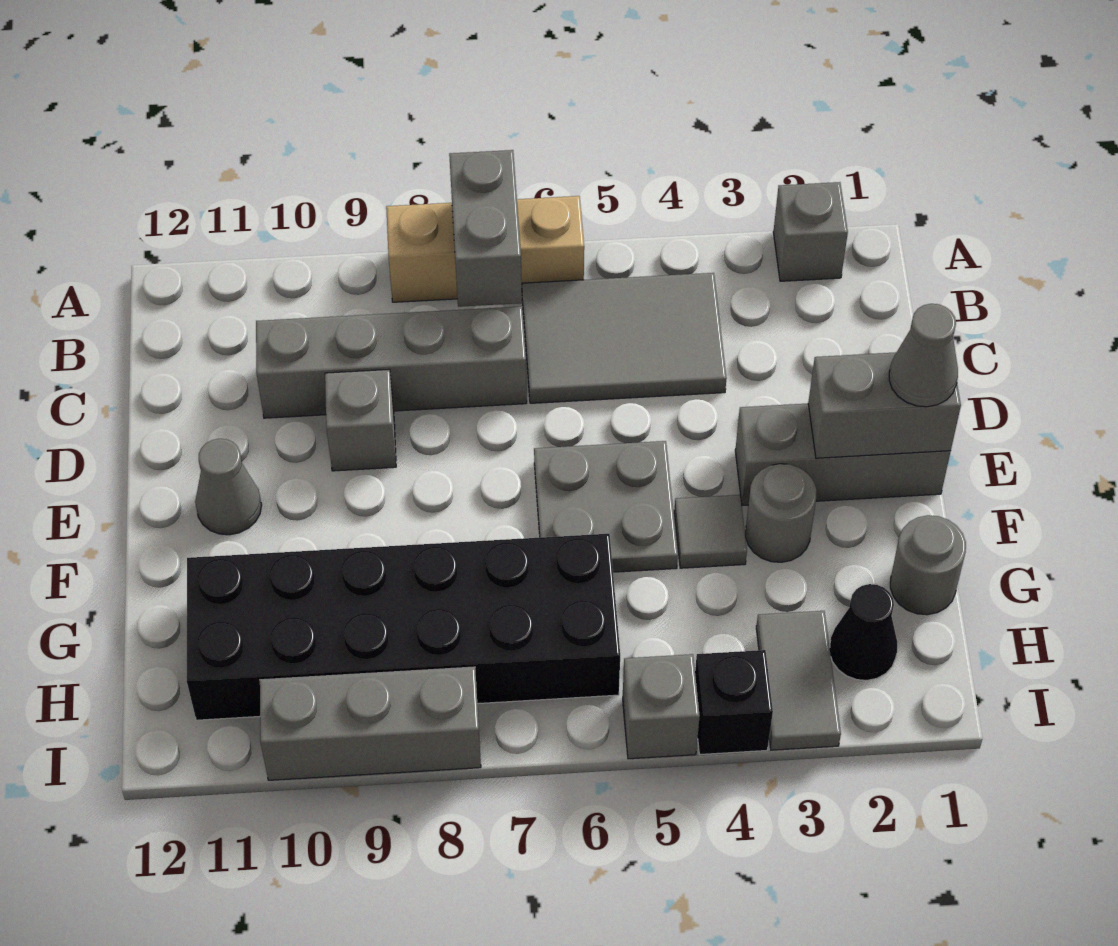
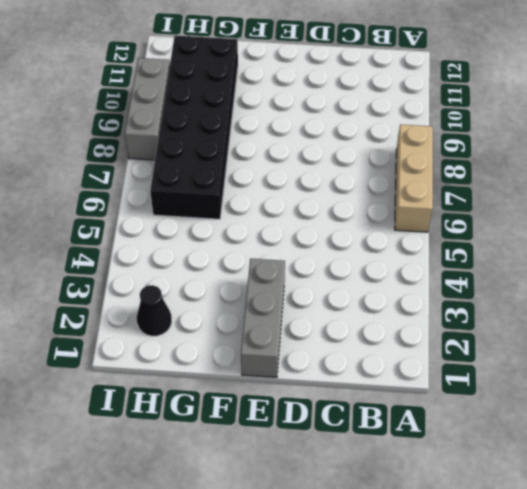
none -> grey brick A2 level 1
none -> grey tile B4:C6 level 1
none -> grey brick C7:C10 level 1

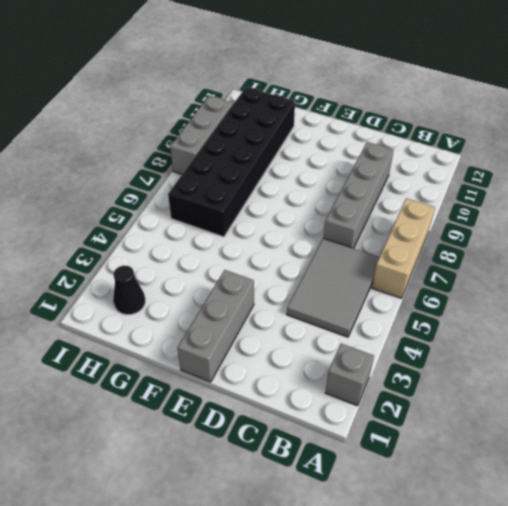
none -> grey brick D9 level 1
none -> grey plate E5:F6 level 1
none -> grey cone E11 level 1

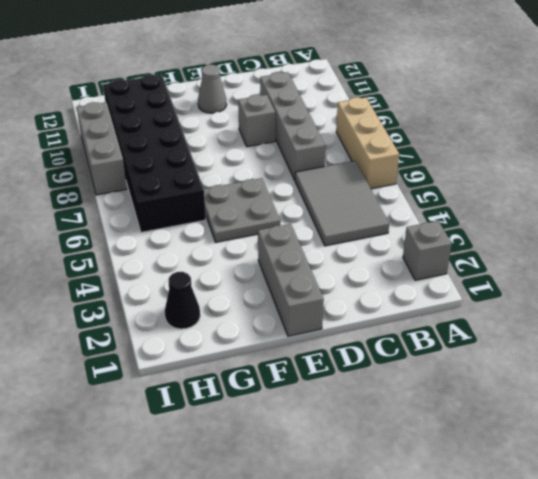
none -> grey round brick F3 level 1
none -> grey tile F4 level 1
none -> grey round brick G1 level 1

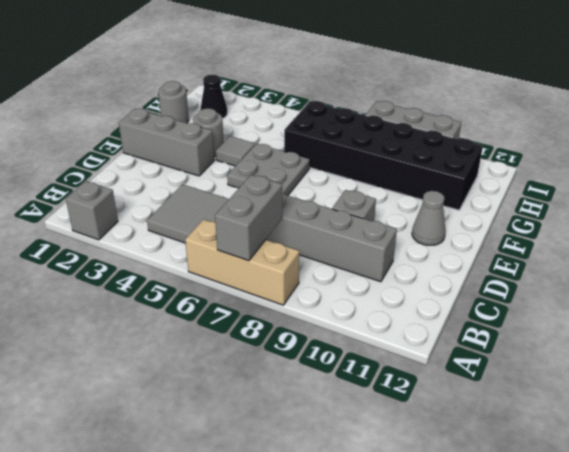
none -> grey tile H3:I3 level 1
none -> black brick I4 level 1
none -> grey brick I5 level 1

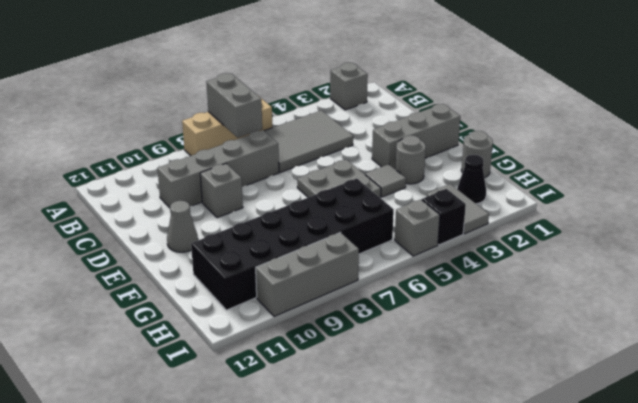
none -> grey brick E1:E2 level 2
none -> grey cone E1 level 3

